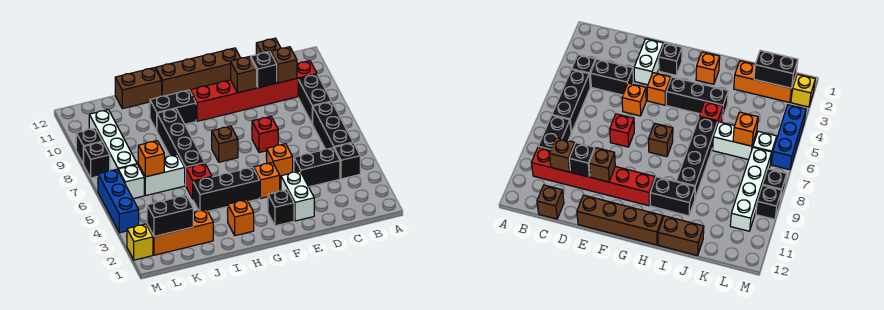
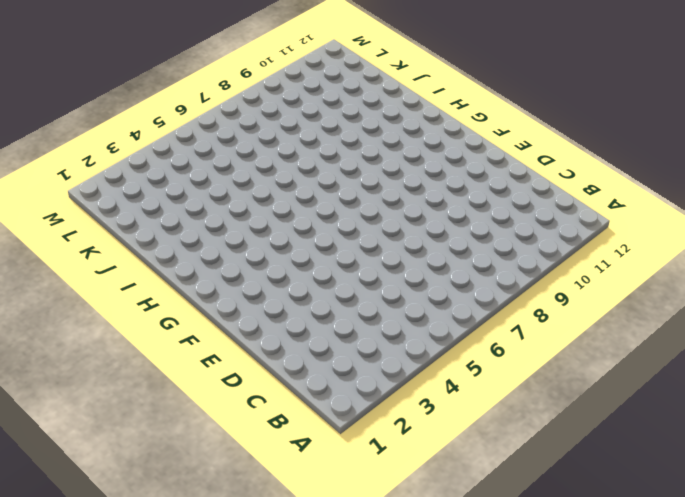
none -> black brick B4 level 1
none -> black brick B5:B7 level 1
none -> black brick B8:B9 level 1
none -> red brick B10:G10 level 1

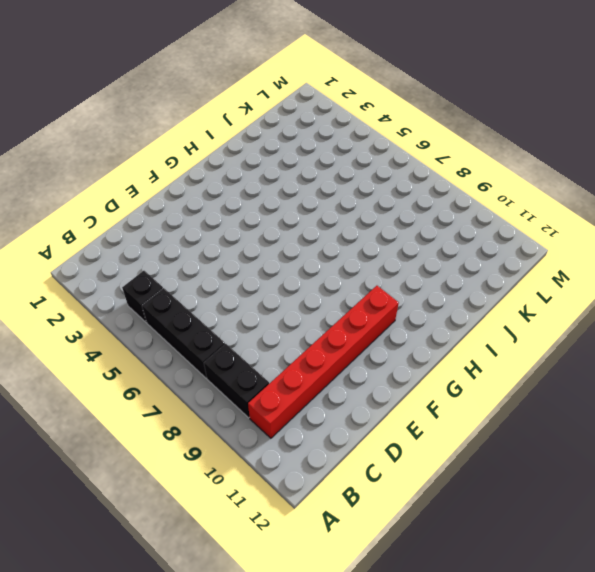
none -> black brick C4:D4 level 1
none -> brown brick C12 level 1
none -> white brick E2:E3 level 1
none -> orange brick E5 level 1

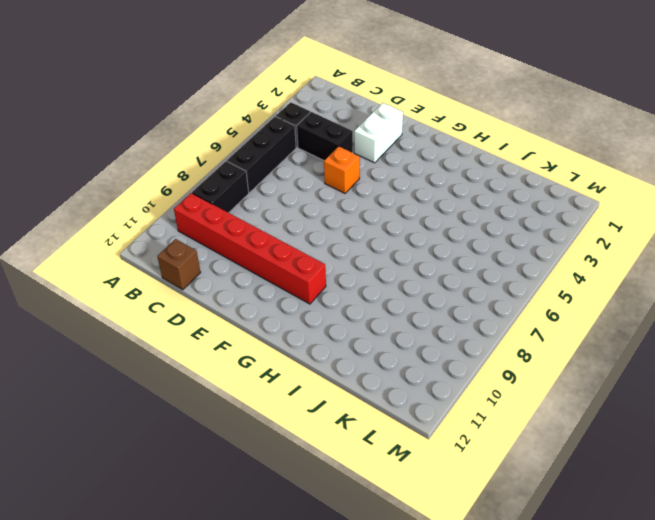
none -> red brick E7 level 1
none -> brown brick E12:H12 level 1
none -> black brick F2 level 1
none -> orange brick F4 level 1

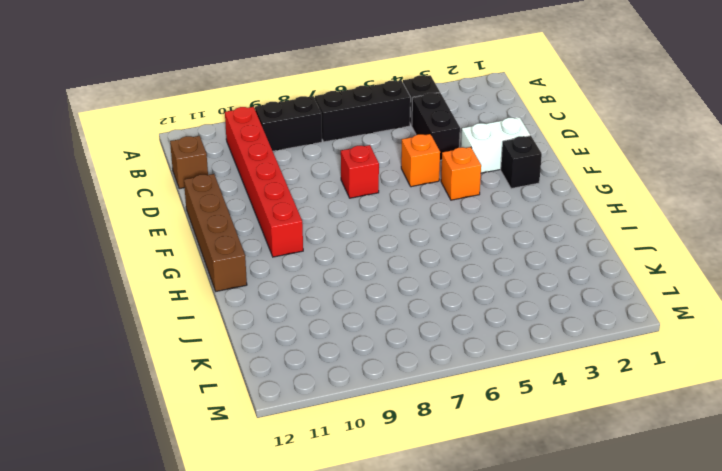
none -> black brick G4:I4 level 1
none -> brown brick G7 level 1
none -> orange brick H2 level 1
none -> black brick H10:I10 level 1

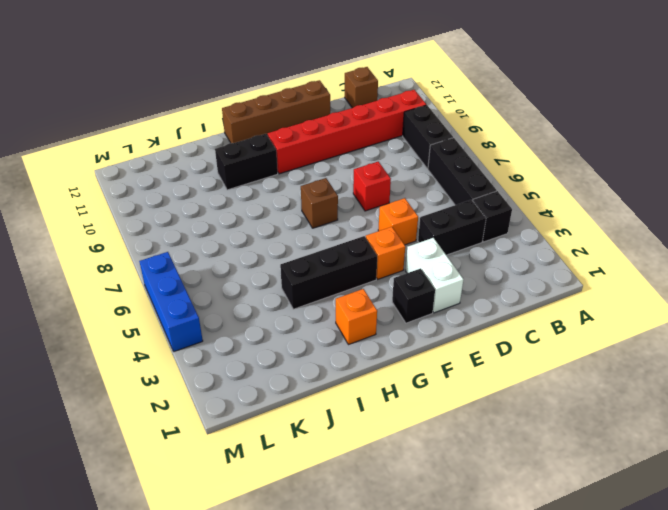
none -> red brick I5 level 1
none -> black brick I6:I9 level 1
none -> brown brick I12:J12 level 1
none -> orange brick J2:L2 level 1

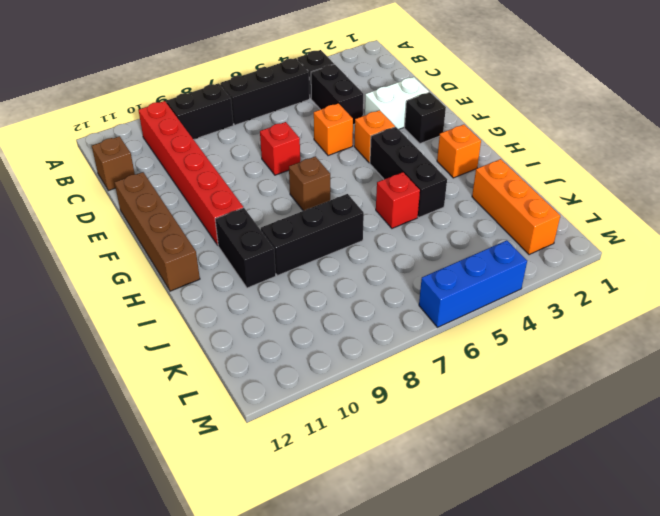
black brick I7:I9 level 1 -> black brick I6:I9 level 1
none -> brown brick I12:J12 level 1
none -> white brick J6:K6 level 1
none -> white brick L6 level 1
none -> white brick L7:L10 level 1

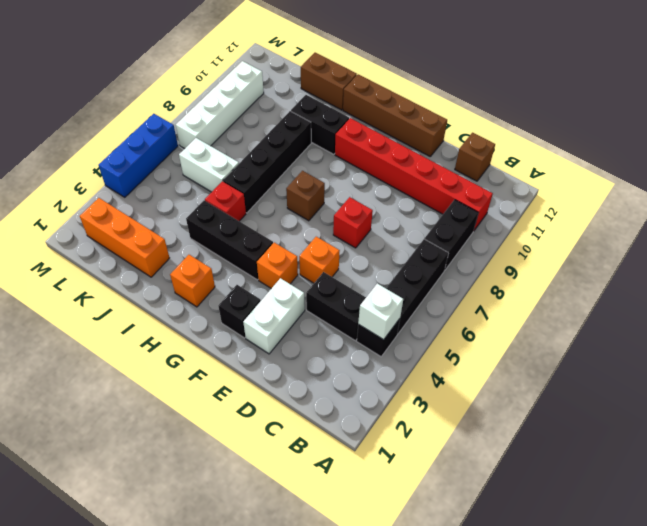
white brick B4 level 2 -> white brick L6 level 1
none -> yellow brick M2 level 1
none -> black brick M8 level 1
none -> black brick M9 level 1
none -> brown brick C10 level 2

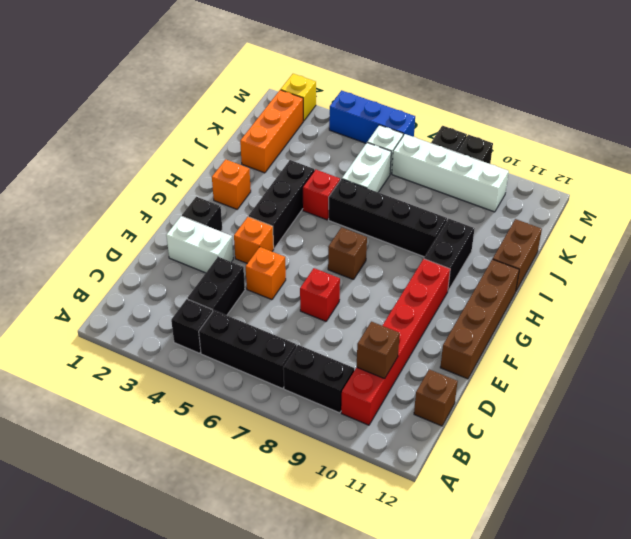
none -> black brick D10 level 2
none -> brown brick E10 level 2
none -> black brick K2:L2 level 2
none -> orange brick K6 level 2

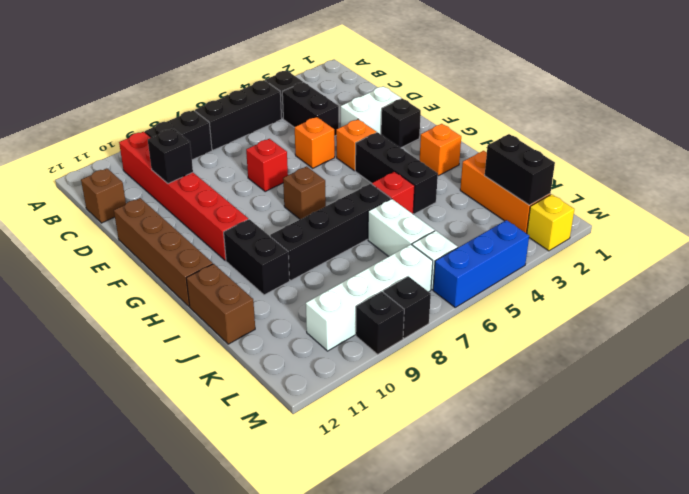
none -> brown brick C10 level 2
none -> brown brick E10 level 2
none -> orange brick K6 level 2

